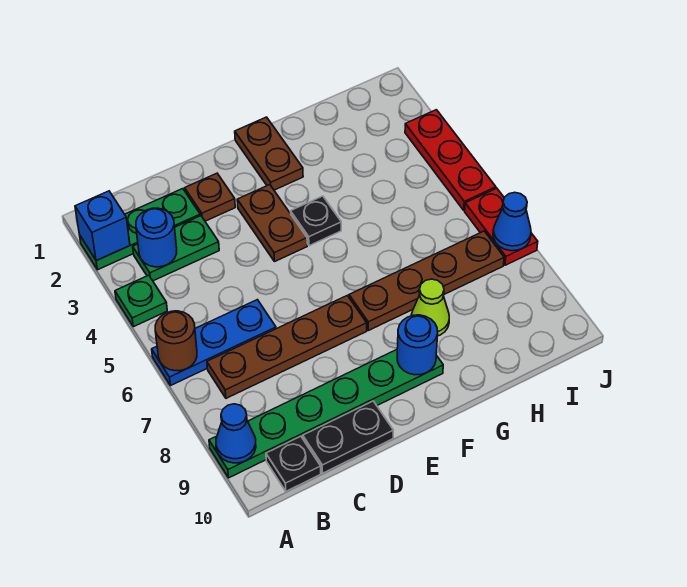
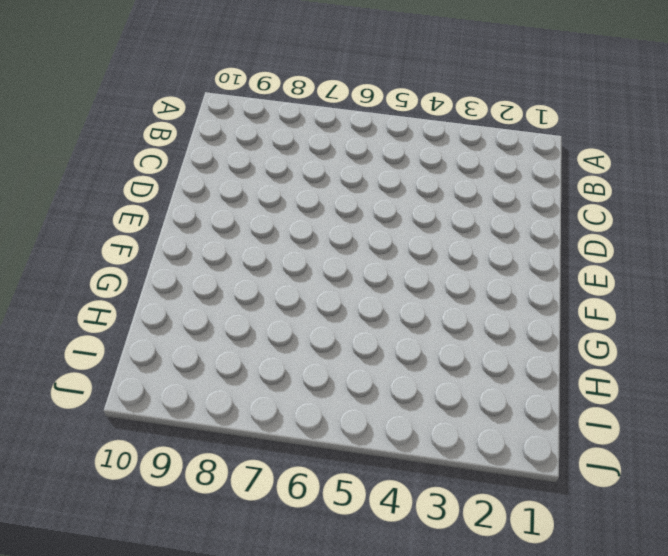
none -> green plate A2:C2 level 1
none -> green plate A4 level 1
none -> blue plate A6:C6 level 1

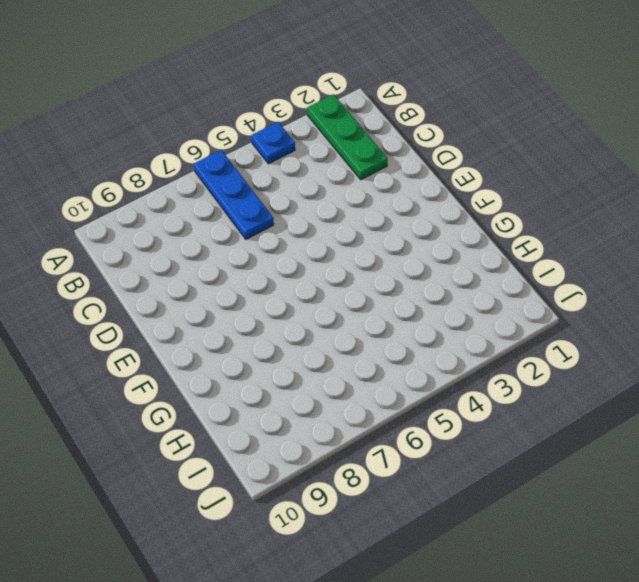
blue plate A4 level 1 -> green plate A4 level 1
none -> green plate A9:F9 level 1
none -> green plate B3:C3 level 1
none -> brown plate B7:E7 level 1

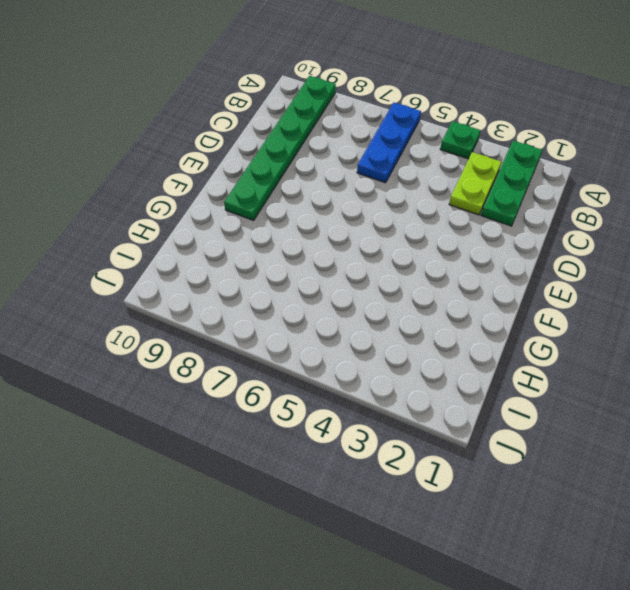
lime plate B3:C3 level 1 -> green plate B3:C3 level 1
none -> brown plate B7:E7 level 1
none -> black plate B10 level 1
none -> black plate C10:D10 level 1

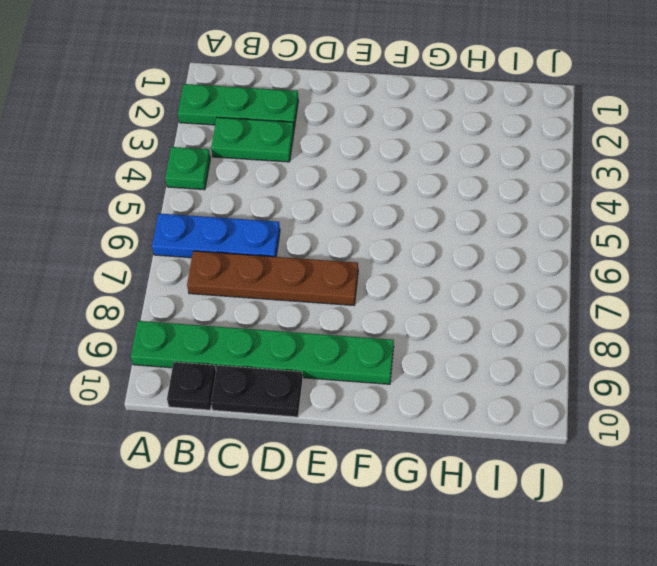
none -> brown plate D2 level 1
none -> brown plate E3:E4 level 1
none -> brown plate F1:F2 level 1

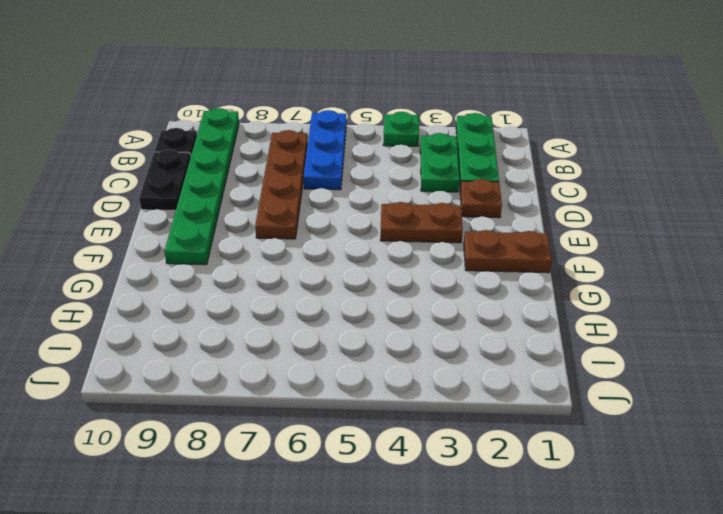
none -> black plate F4 level 1
none -> brown plate F7:I7 level 1
none -> lime cone G8 level 1

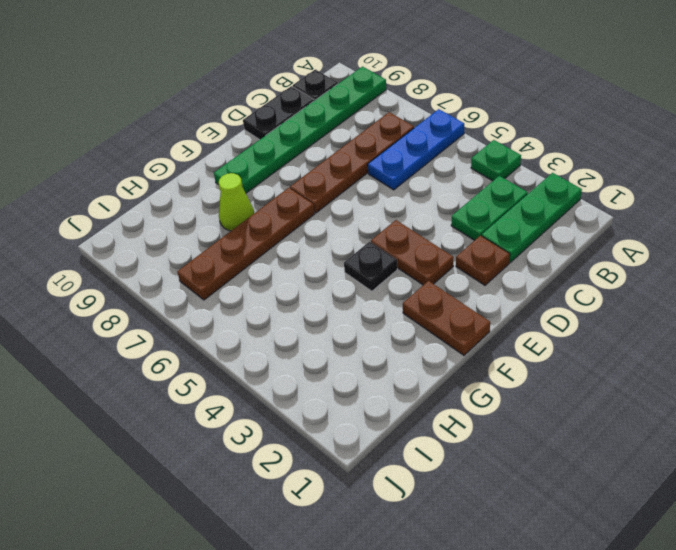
none -> red plate J3:J5 level 1
none -> red plate J6:J7 level 1
none -> blue brick A2 level 2

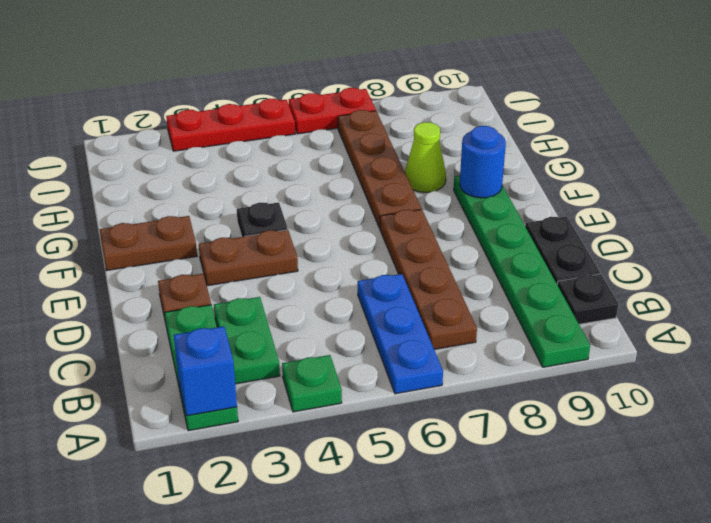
none -> brown round brick A6 level 2
none -> blue cone A9 level 2
none -> blue round brick B3 level 2

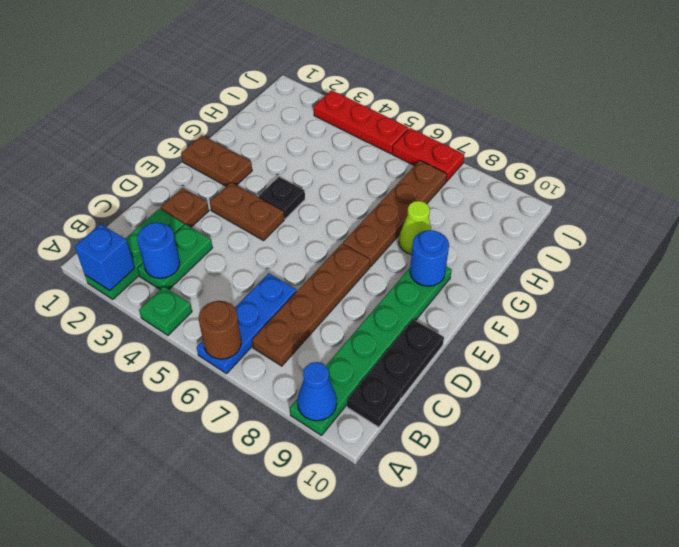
none -> blue cone J7 level 2

